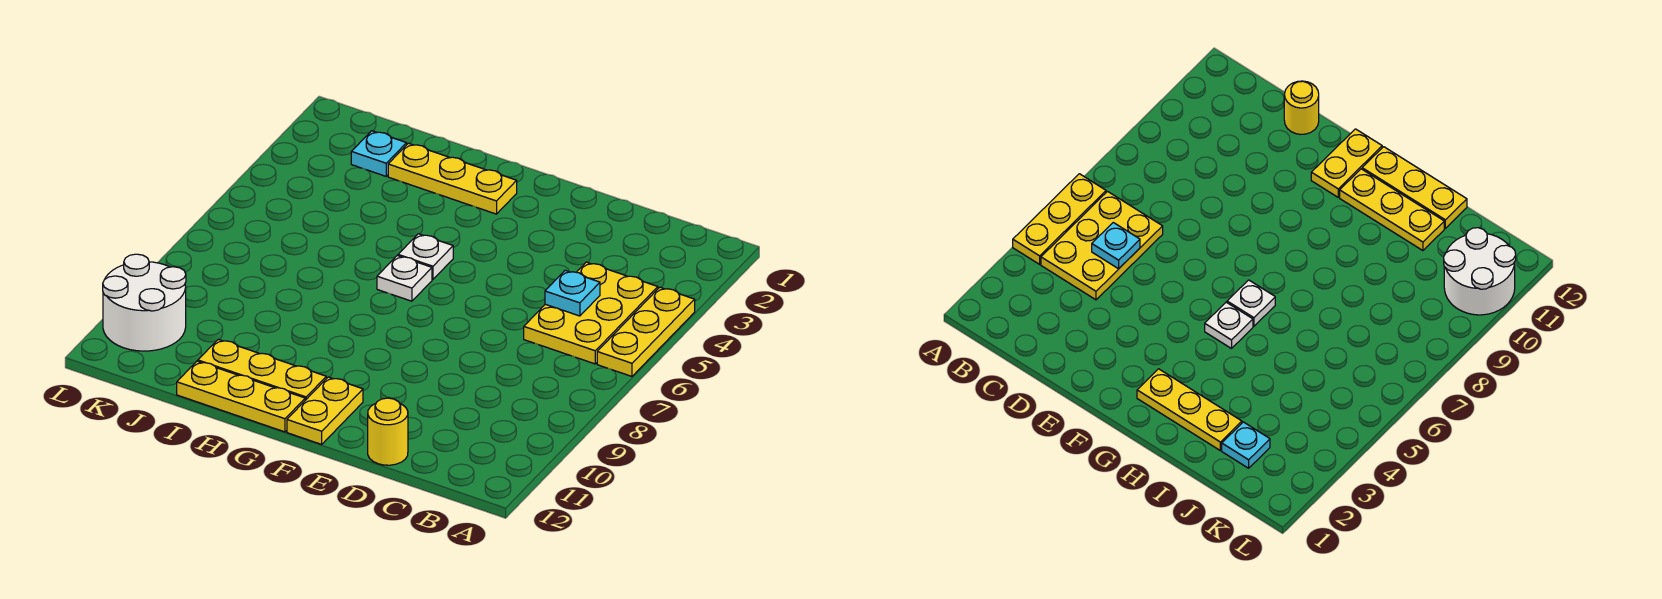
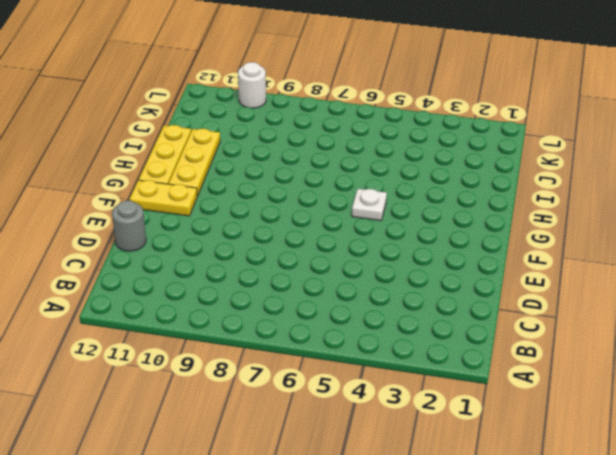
grey round brick D12 level 1 -> yellow round brick D12 level 1
white round brick L10 level 1 -> white round brick K10:L11 level 1
none -> yellow plate A4:A6 level 1
none -> yellow plate B4:C6 level 1
none -> yellow plate G2:I2 level 1

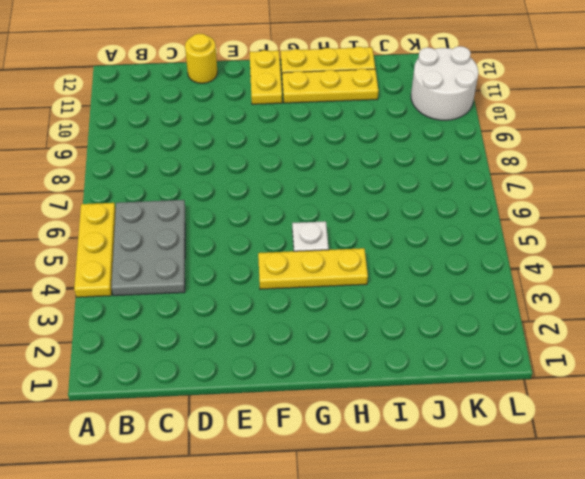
grey plate B4:C6 level 1 -> yellow plate B4:C6 level 1
yellow plate F4:H4 level 1 -> yellow plate G2:I2 level 1
none -> white plate G6 level 1
none -> cyan plate J2 level 1
none -> cyan plate C5 level 2

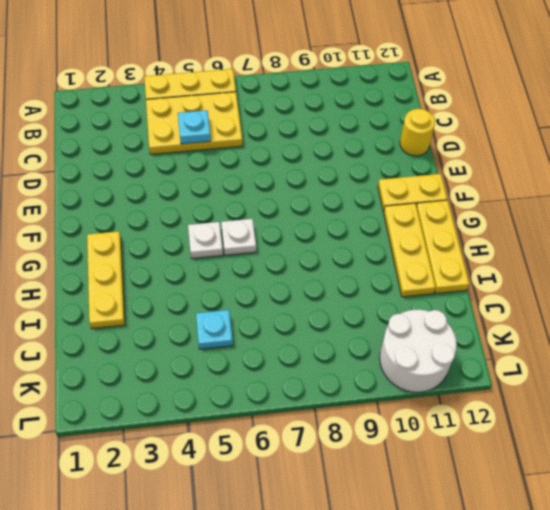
cyan plate J5 level 1 -> cyan plate J2 level 1

